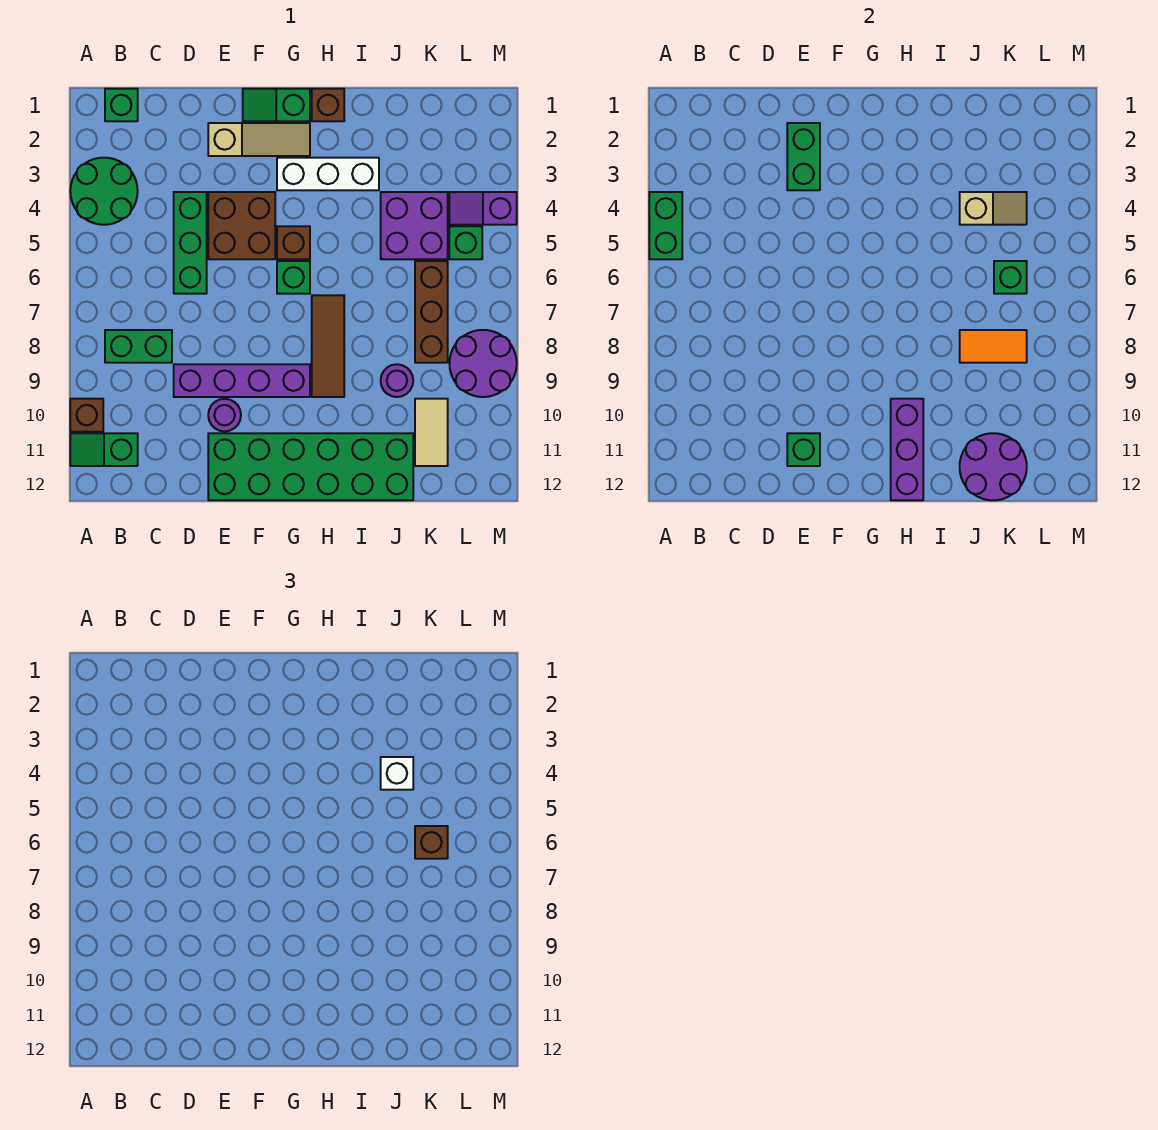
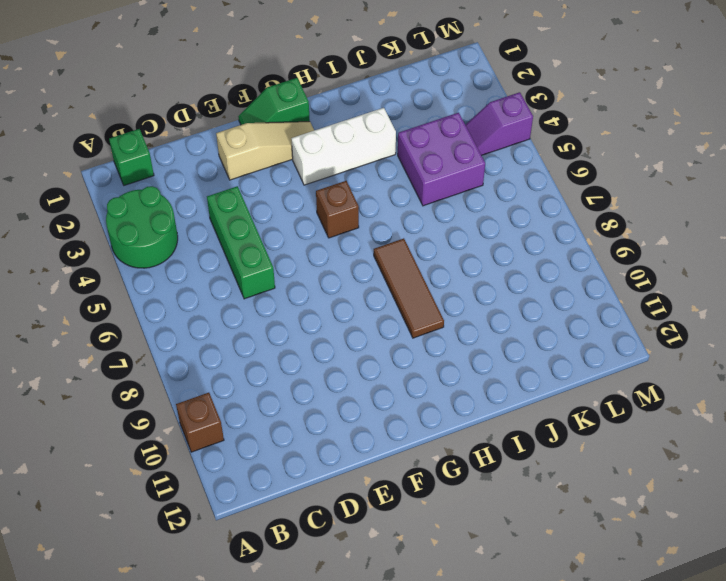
none -> green slope A11:B11 level 1 top B
none -> green brick B8:C8 level 1
none -> purple brick D9:G9 level 1
none -> brown brick E4:F5 level 1

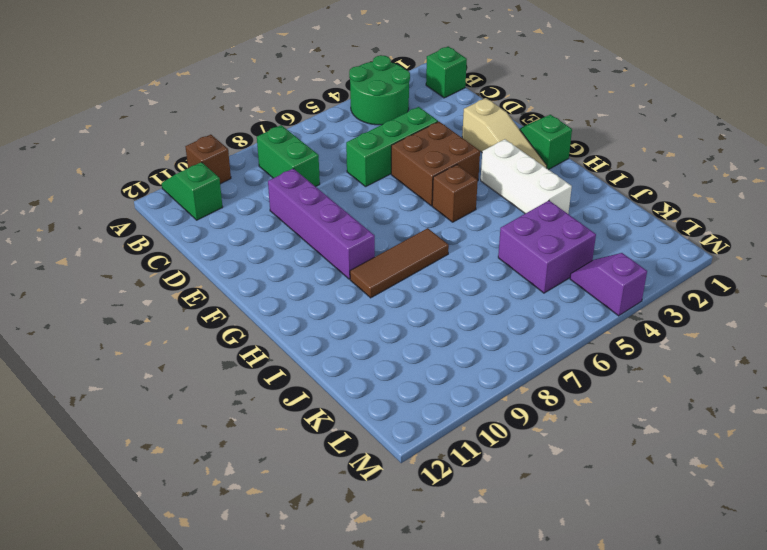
none -> purple round brick E10 level 1
none -> green brick E11:J12 level 1
none -> green brick G6 level 1
none -> brown brick H1 level 1

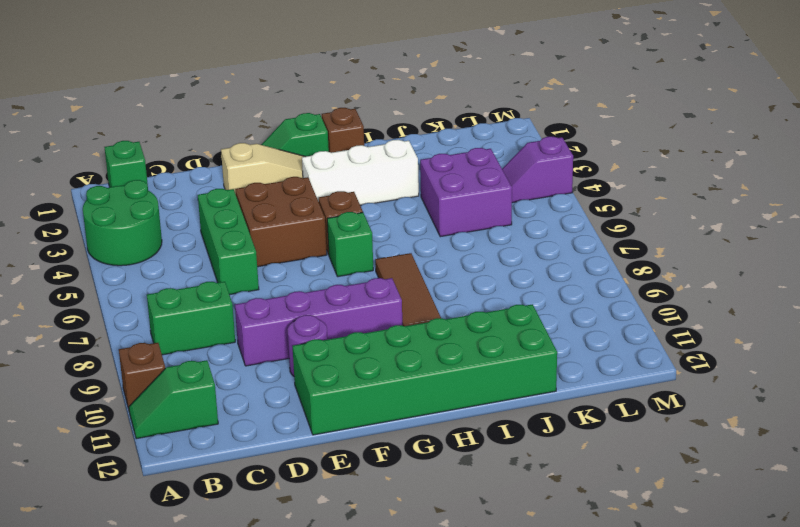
none -> purple round brick J9 level 1
none -> brown brick K6:K8 level 1
none -> tan tile K10:K11 level 1
none -> green brick L5 level 1

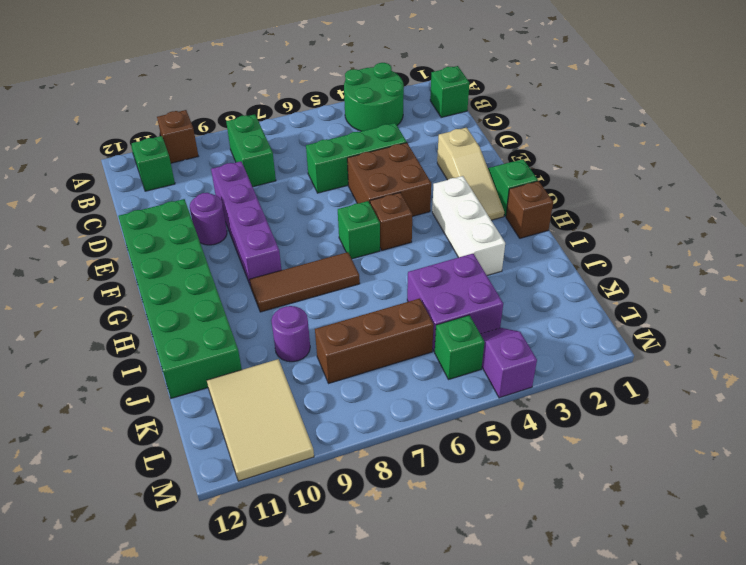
tan tile K10:M11 level 1 -> tan tile K10:K11 level 1
none -> purple round brick L8:M9 level 1
none -> green brick A4:A5 level 2
none -> green brick E2:E3 level 2
none -> green brick E11 level 2

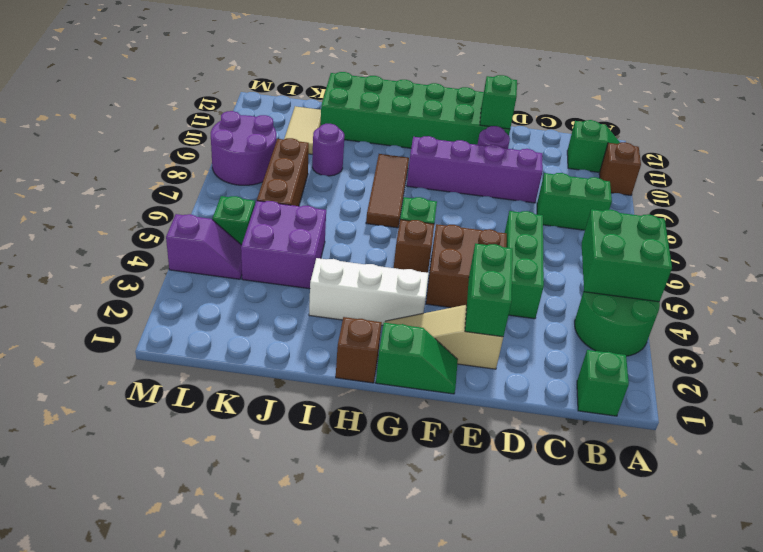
green brick A4:B5 level 2 -> green brick A4:A5 level 2
none -> purple brick H10:H12 level 2
none -> tan slope J4:K4 level 2 top J
none -> orange tile J8:K8 level 2
none -> purple round brick J11:K12 level 2

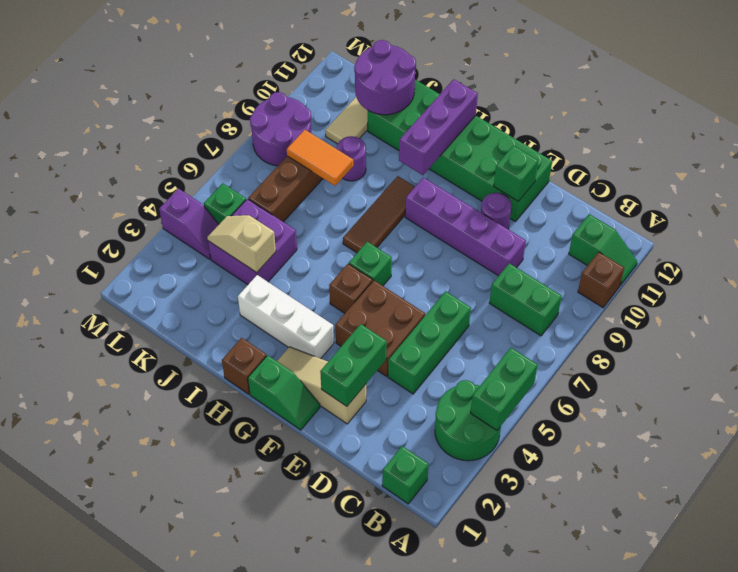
none -> green brick K6 level 2
none -> white brick J4 level 3
none -> brown brick K6 level 3

